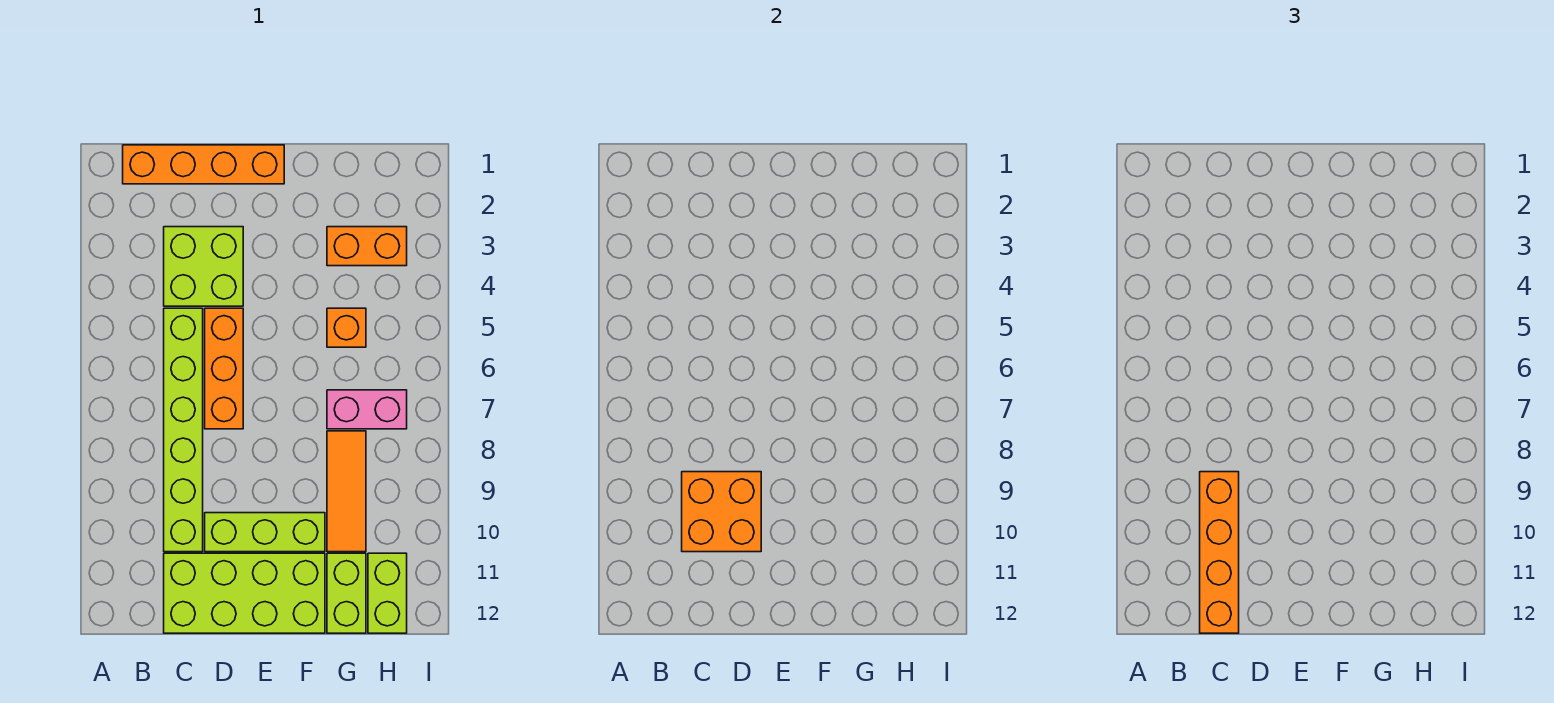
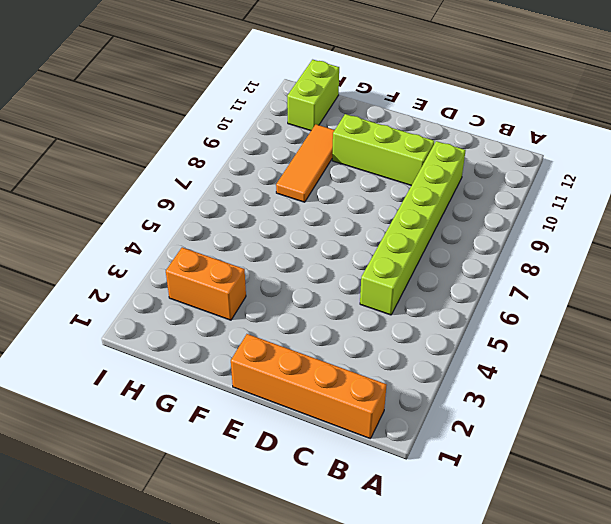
none -> lime brick C3:D4 level 1
none -> lime brick C11:F12 level 1
none -> orange brick D5:D7 level 1

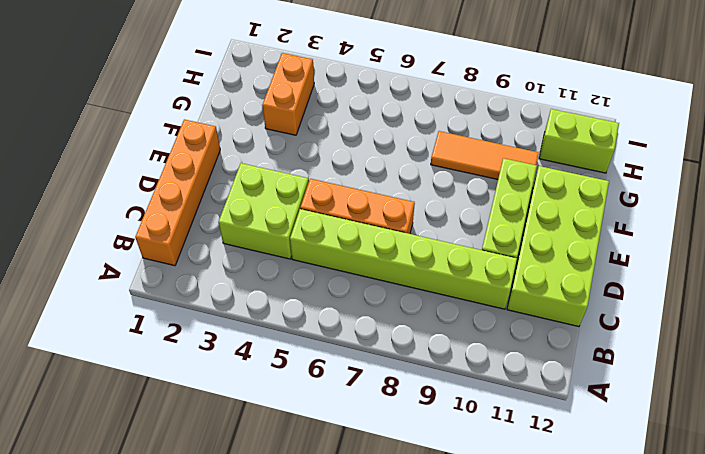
none -> orange brick G5 level 1
none -> pink brick G7:H7 level 1
none -> lime brick G11:G12 level 1

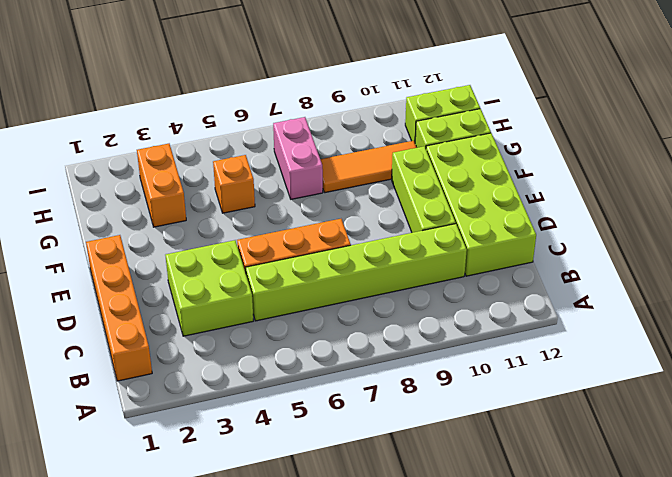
none -> orange brick C9:D10 level 2
none -> orange brick C9:C12 level 3

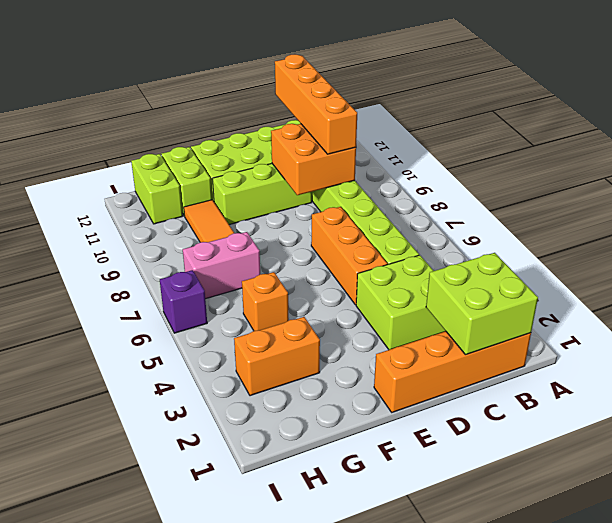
lime brick B1:C2 level 2 -> none
purple brick I6 level 1 -> none

